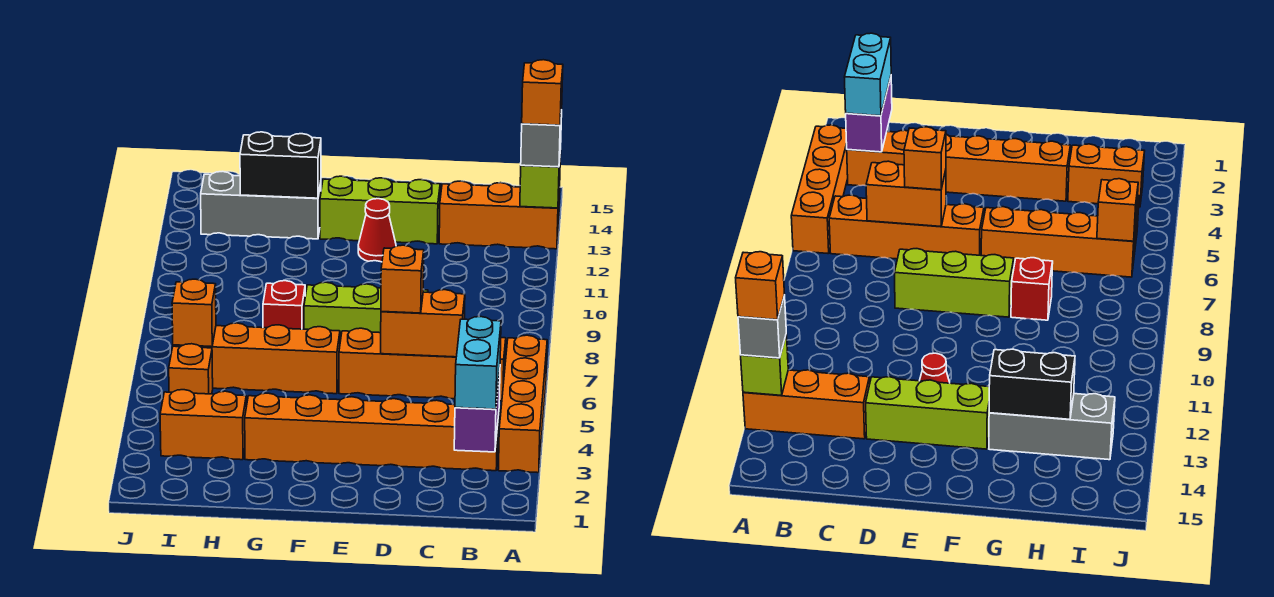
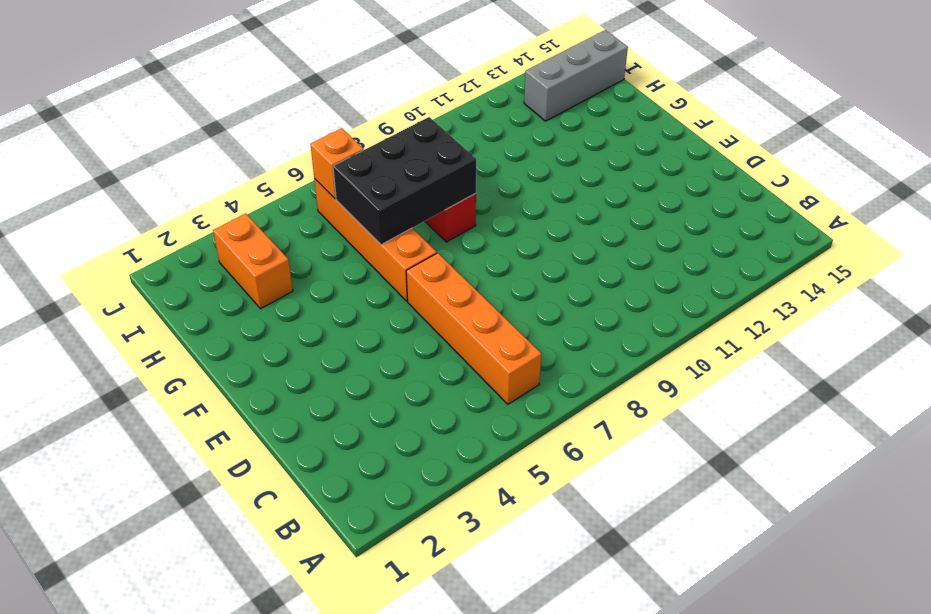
black brick G6:H8 level 2 -> none
grey brick I13:I15 level 1 -> grey brick G13:I13 level 1
none -> orange brick A3:A6 level 1
none -> orange brick A13:C13 level 1
none -> orange brick B3:G3 level 1

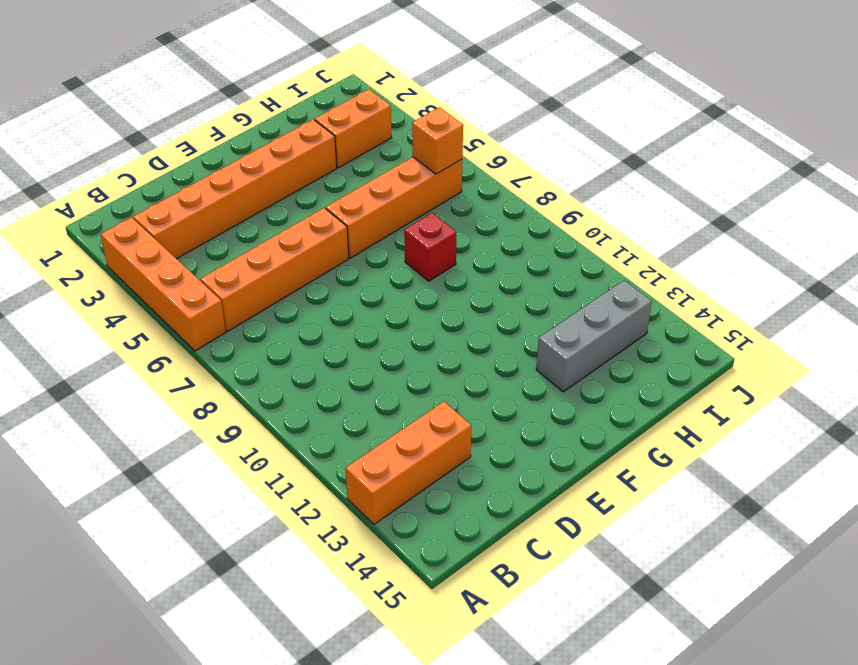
none -> lime brick D8:F8 level 1
none -> lime brick D13:F13 level 1
none -> red cone E12 level 1

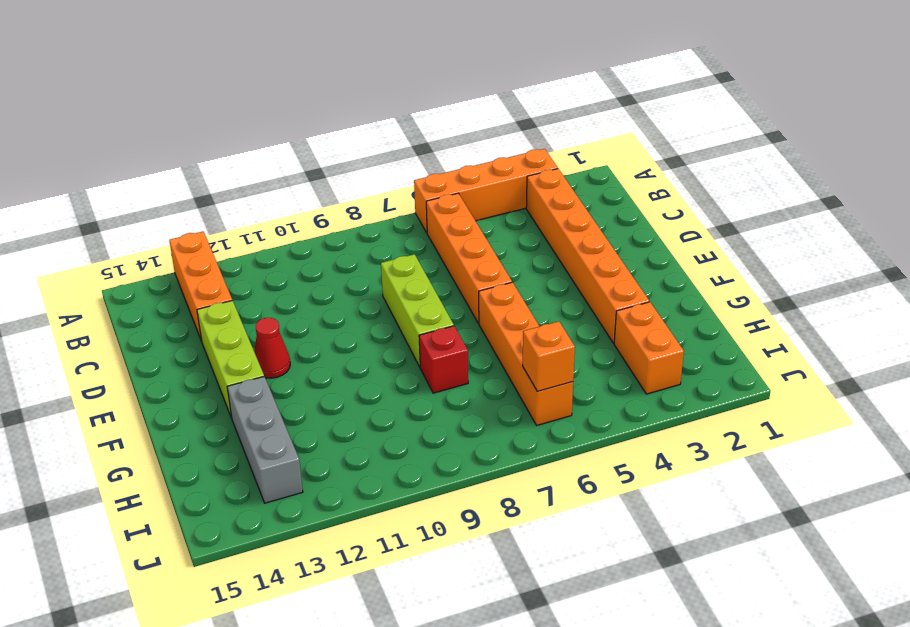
none -> orange brick I5 level 1
none -> lime brick A13 level 2
none -> purple brick B2:B3 level 2

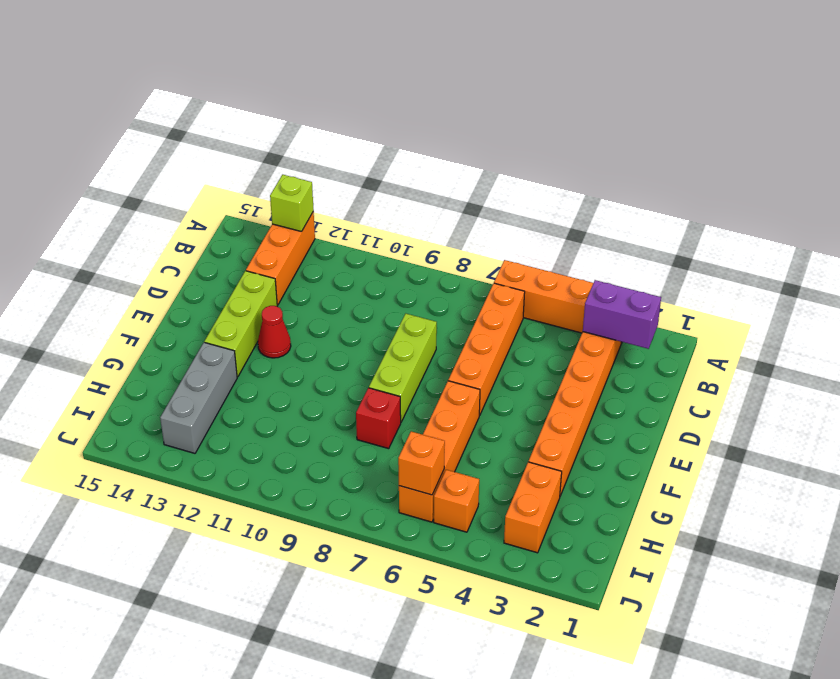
none -> orange brick C6:D6 level 2
none -> black brick G13:H13 level 2
none -> grey brick A13 level 3

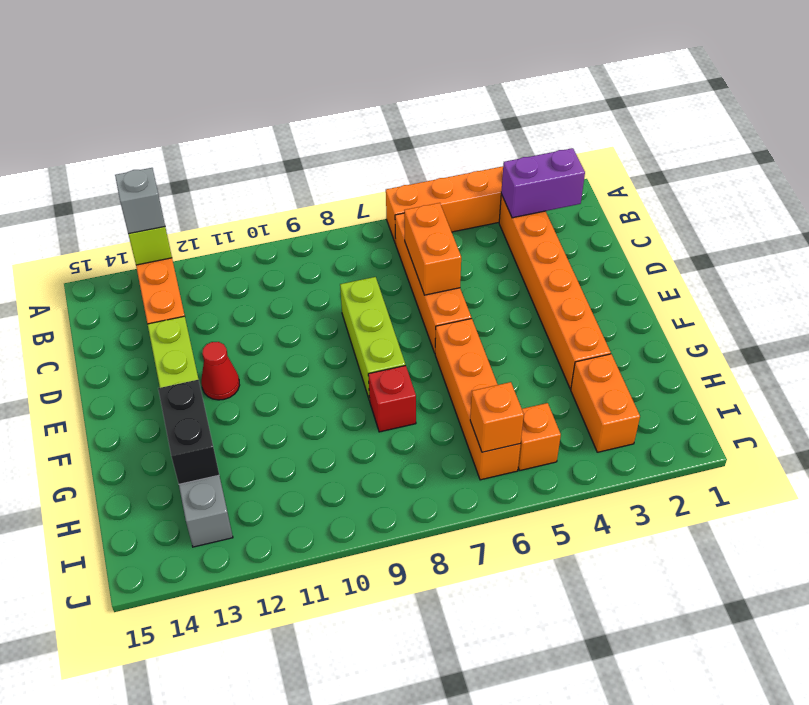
none -> cyan brick B2:B3 level 3
none -> orange brick D6 level 3
none -> orange brick A13 level 4

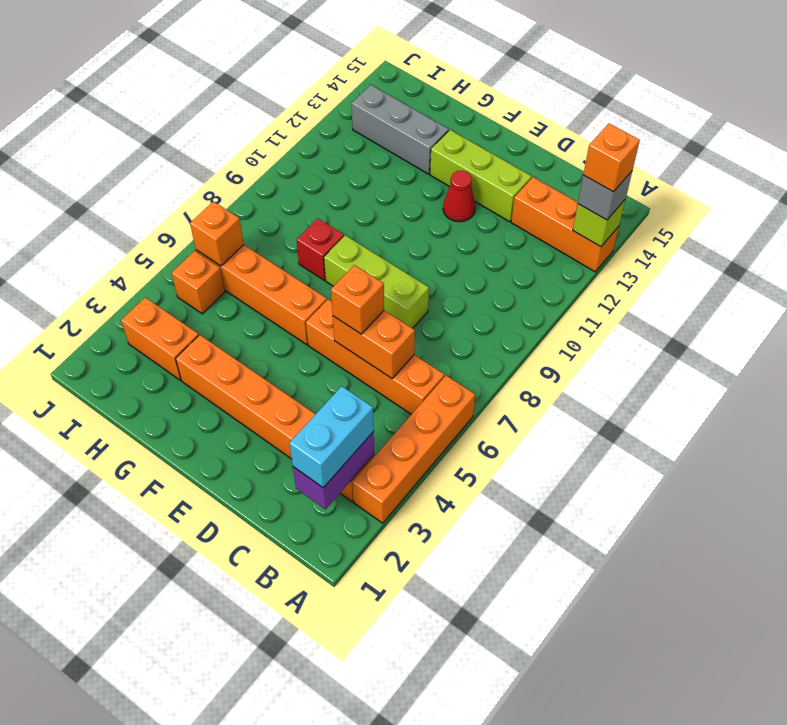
none -> black brick G13:H13 level 2

